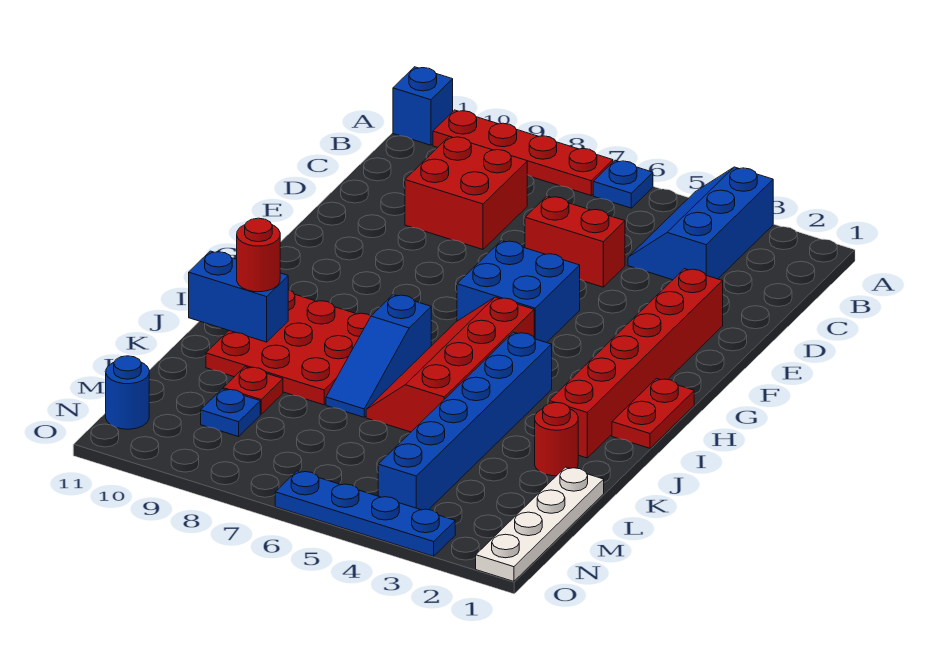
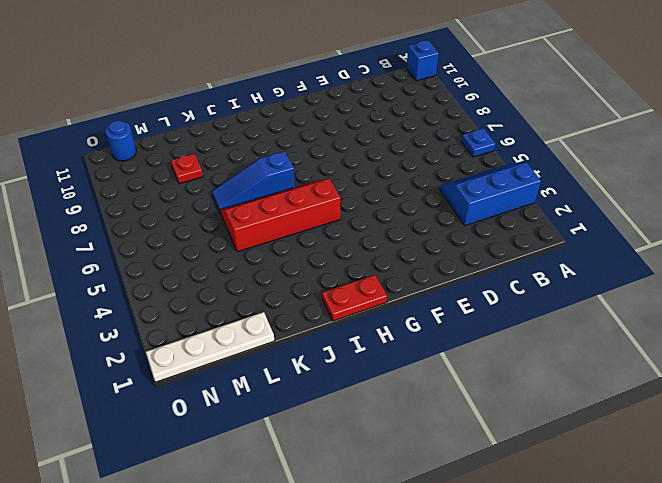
none -> red plate A7:A10 level 1
none -> red brick C8:D9 level 1
none -> red brick D5:D6 level 1

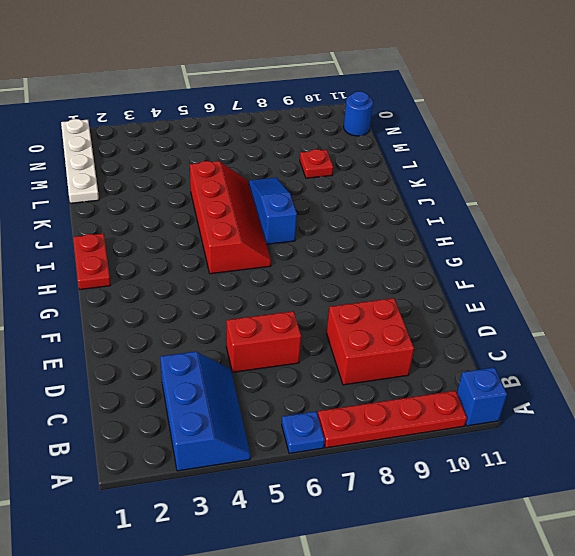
none -> red brick E2:J2 level 1
none -> blue brick F5:G6 level 1
none -> blue brick I4:N4 level 1

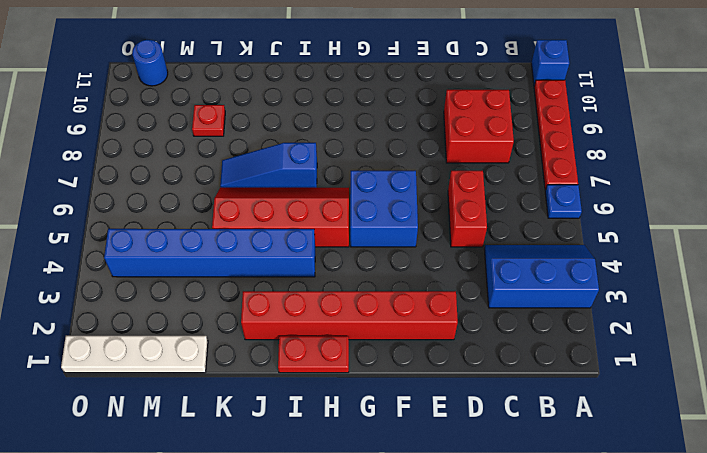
none -> red plate I8:K10 level 1
none -> red round brick K2 level 1
none -> blue plate M9 level 1

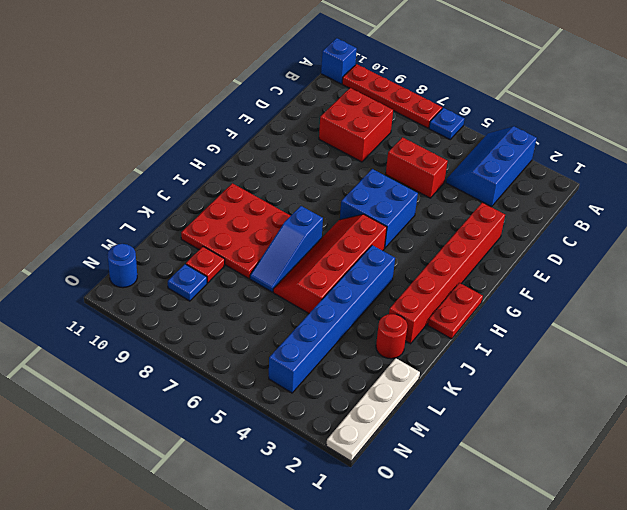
none -> blue plate O3:O6 level 1
none -> blue brick J10:J11 level 2
none -> red round brick J10 level 3

